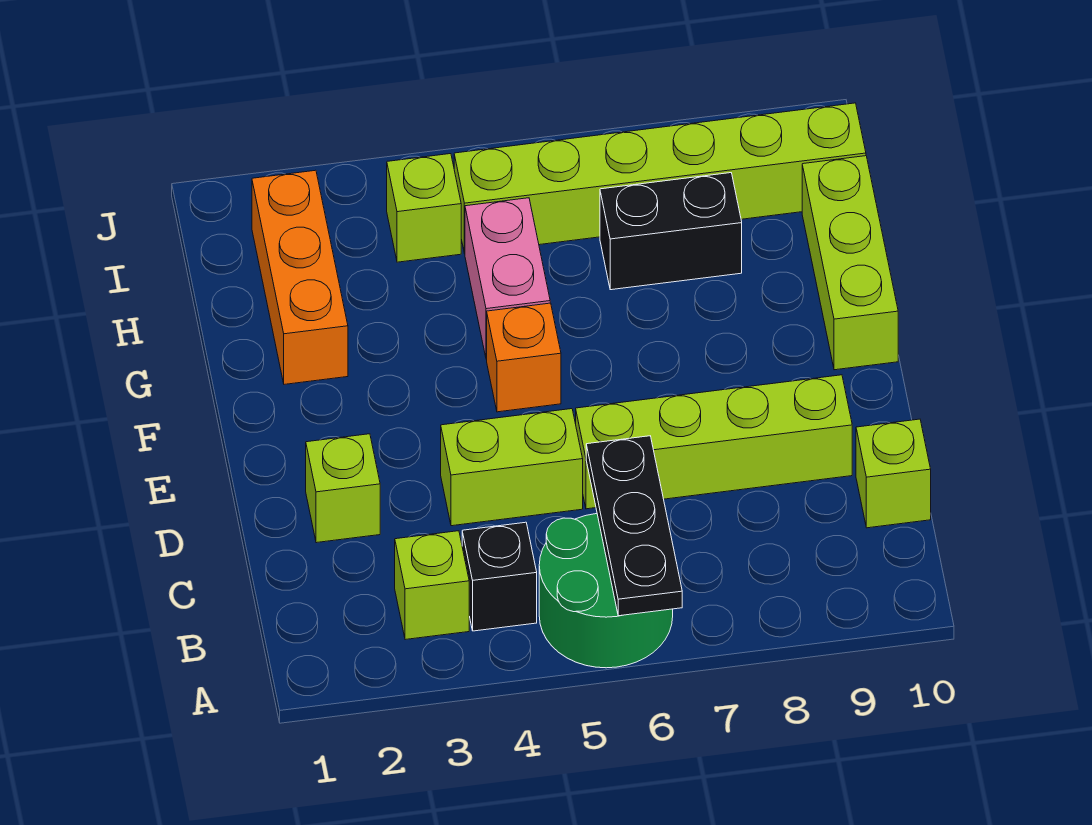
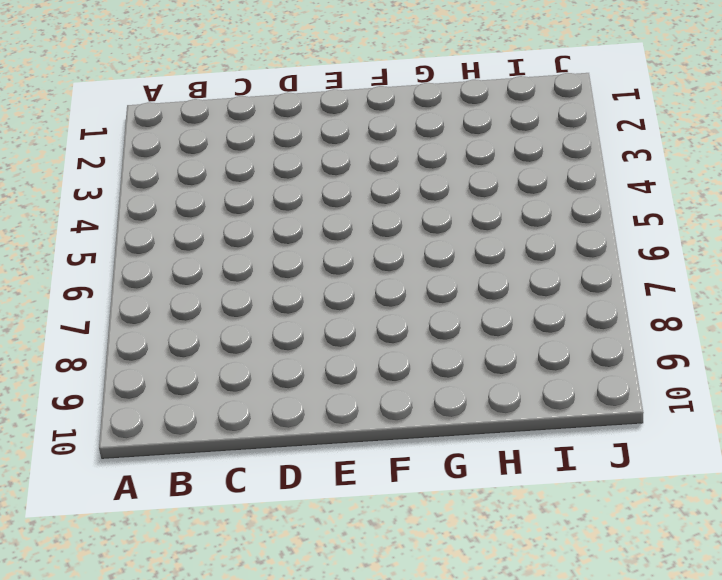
none -> green round brick A5:B6 level 1
none -> lime brick B3 level 1
none -> black brick B4 level 1

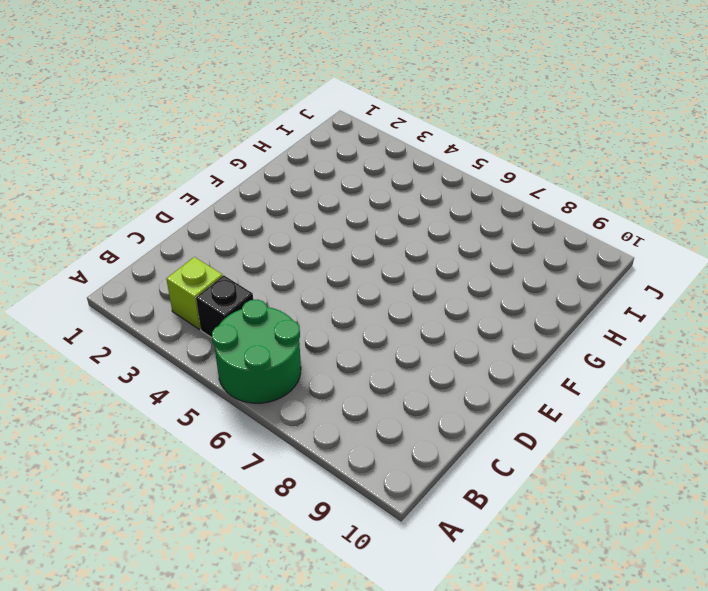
none -> lime brick C10 level 1
none -> lime brick D2 level 1
none -> lime brick D4:D5 level 1

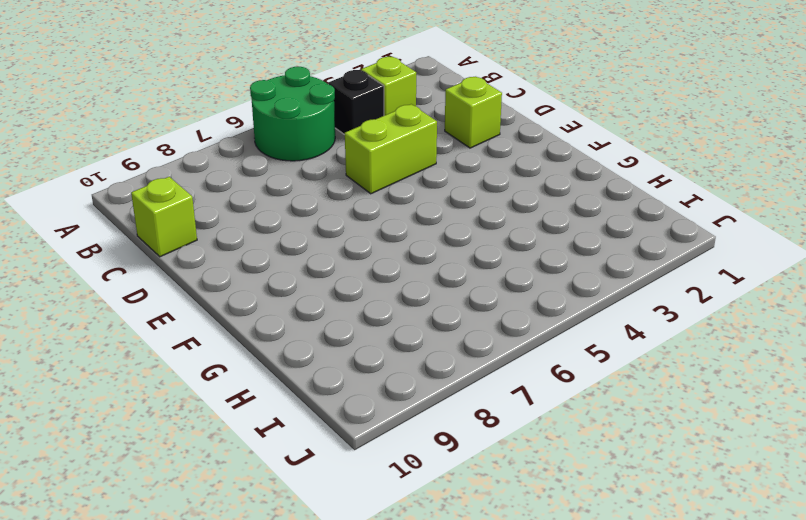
none -> lime brick D6:D9 level 1
none -> orange brick F5 level 1
none -> lime brick F10:H10 level 1

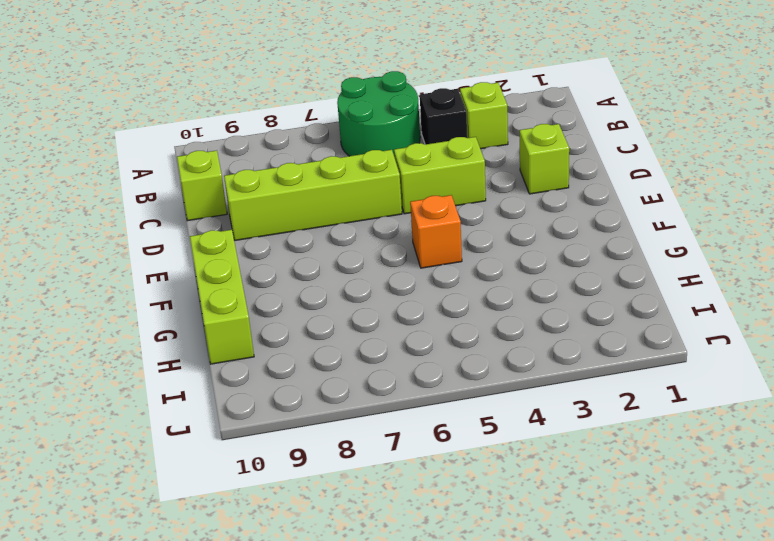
none -> orange brick G2:I2 level 1
none -> pink brick G5:H5 level 1
none -> black brick H7:H8 level 1

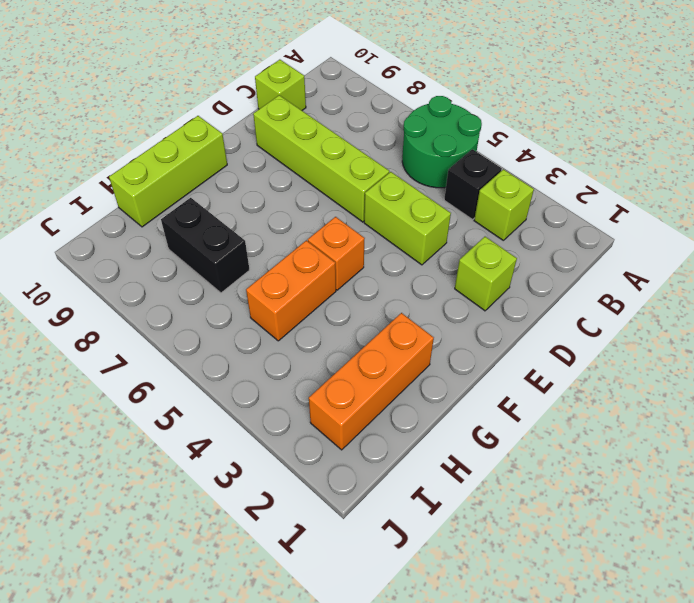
orange brick G5:H5 level 1 -> pink brick G5:H5 level 1
none -> lime brick I4 level 1
none -> lime brick I5:I10 level 1
none -> black plate A6:C6 level 2

